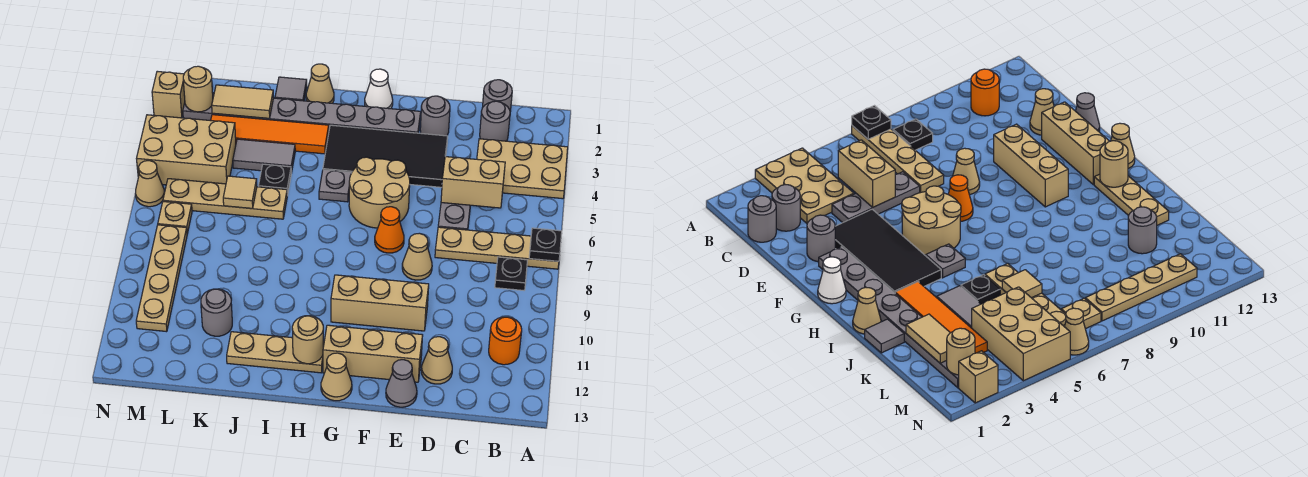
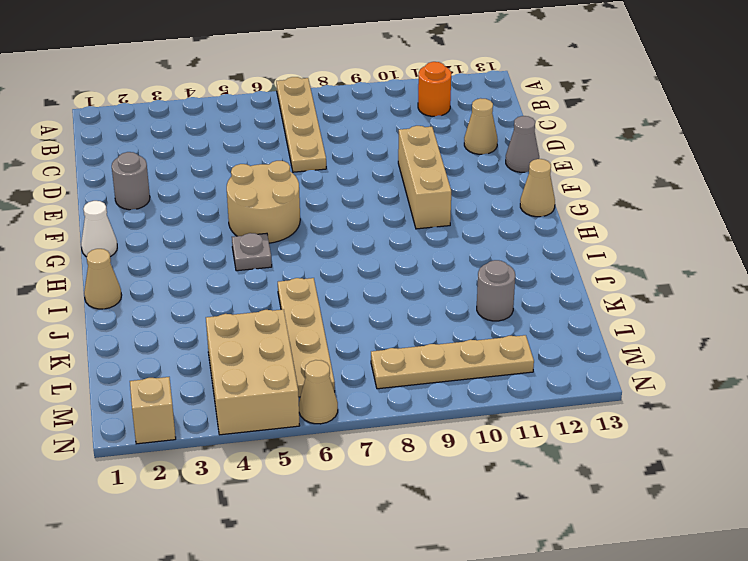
none -> tan plate A3:C4 level 1
none -> black plate B8 level 1
none -> grey round brick C1 level 1
none -> grey round brick C2 level 1

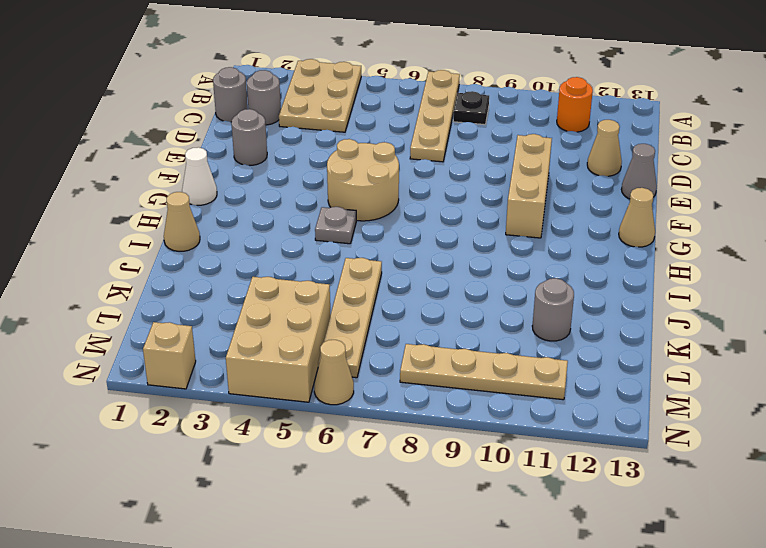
none -> grey plate D4:D6 level 1
none -> black tile E3:H4 level 1
none -> tan cone E8 level 1
none -> tan brick E12:G12 level 1

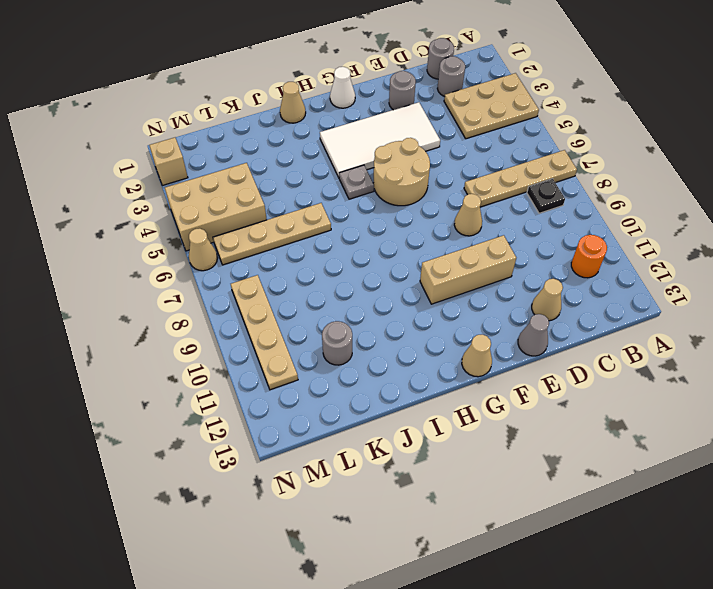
white tile E3:H4 level 1 -> black tile E3:H4 level 1
none -> grey plate D4:D6 level 1
none -> tan brick E12:G12 level 1
none -> grey plate F2:M2 level 1
none -> orange cone F7 level 1

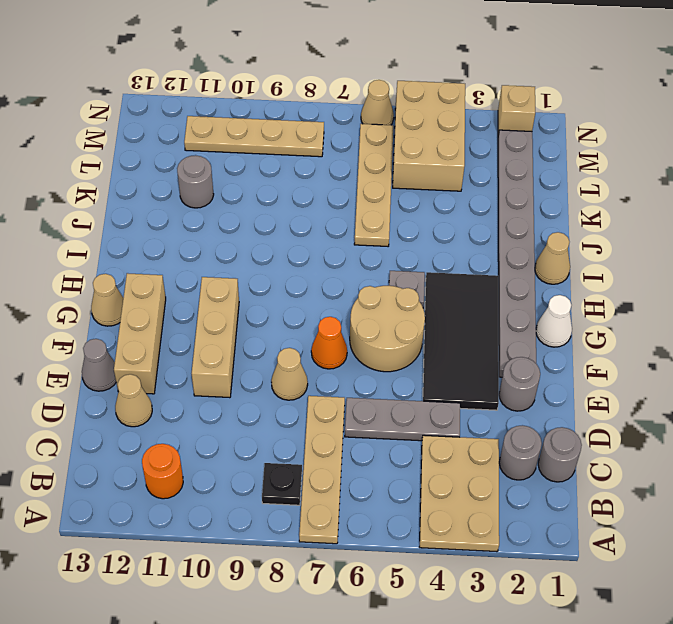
none -> tan plate H12:J12 level 1
none -> orange tile I3:L3 level 1
none -> grey tile J1 level 1
none -> grey tile J4:K4 level 1

